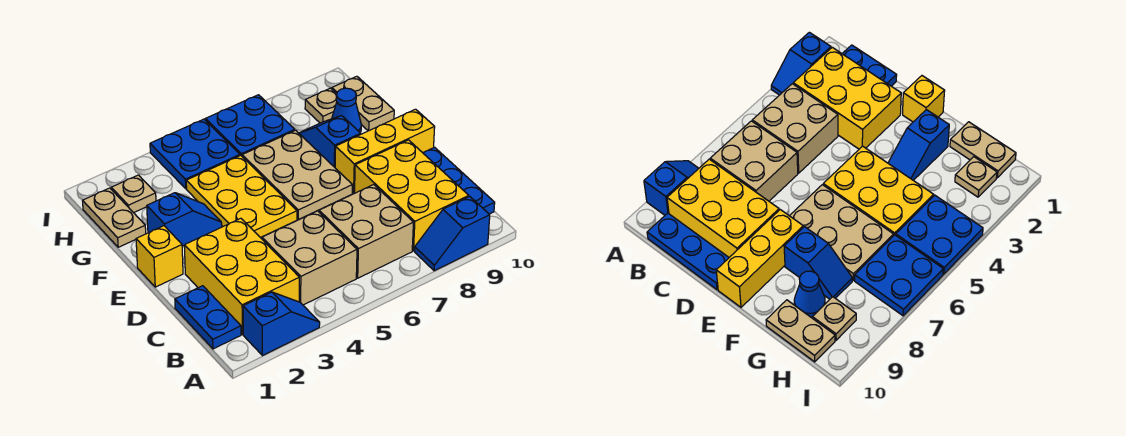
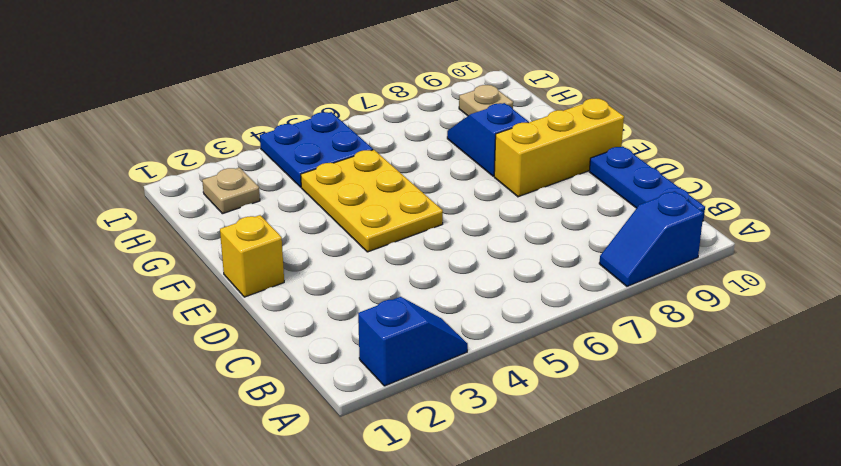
none -> blue plate B1:C1 level 1
none -> yellow brick B2:D3 level 1
none -> tan brick B4:C5 level 1

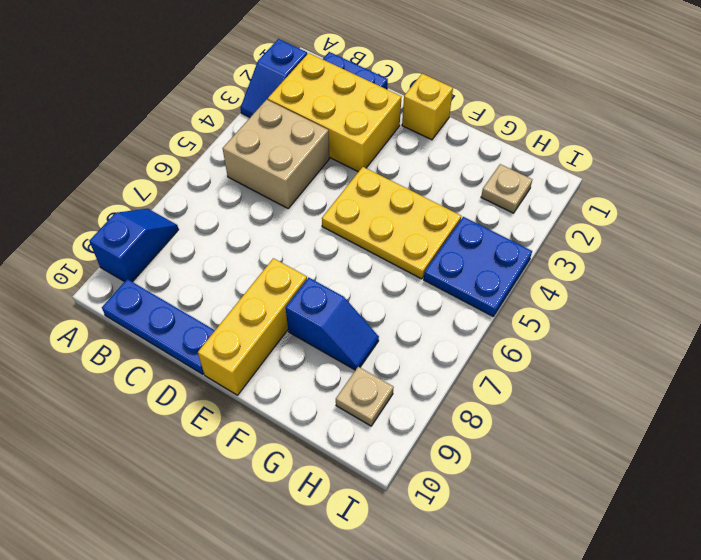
none -> tan brick B6:C7 level 1
none -> yellow brick B8:D9 level 1
none -> tan plate E6:G7 level 1

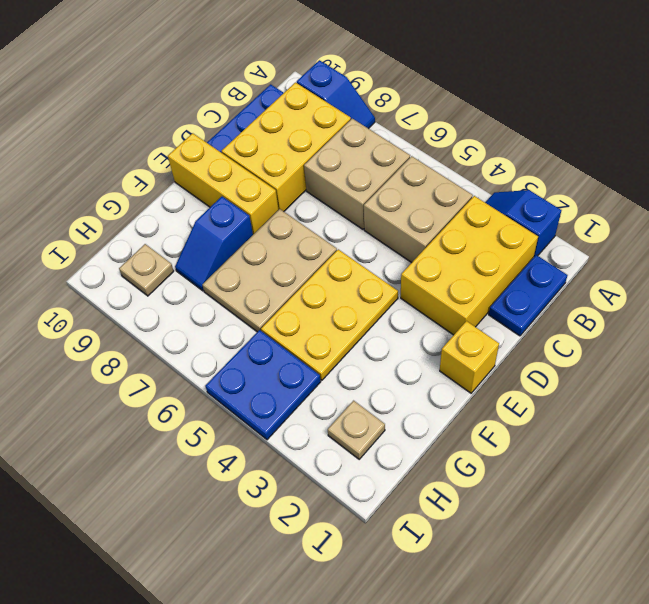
none -> blue slope F2:F3 level 1 top 2
none -> tan plate G1:H1 level 1
none -> blue cone G9 level 1

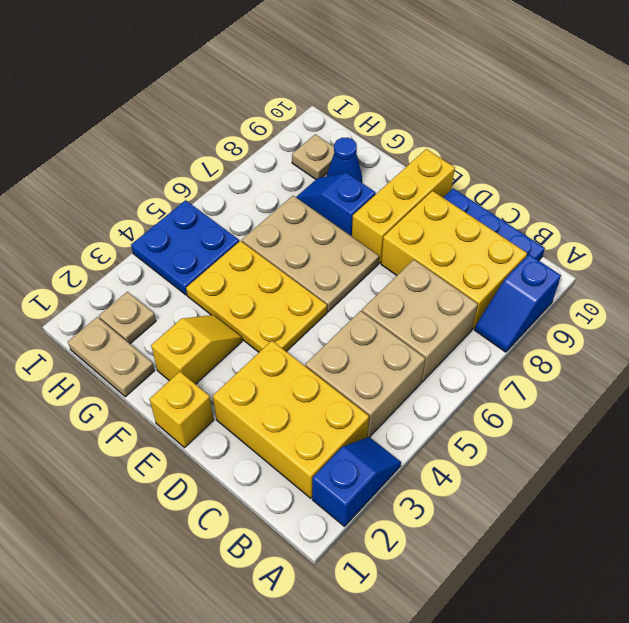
yellow slope F2:F3 level 1 top 2 -> blue slope F2:F3 level 1 top 2
none -> blue plate B1:C1 level 1
none -> tan plate G10:H10 level 1
none -> blue plate H6:I7 level 1

